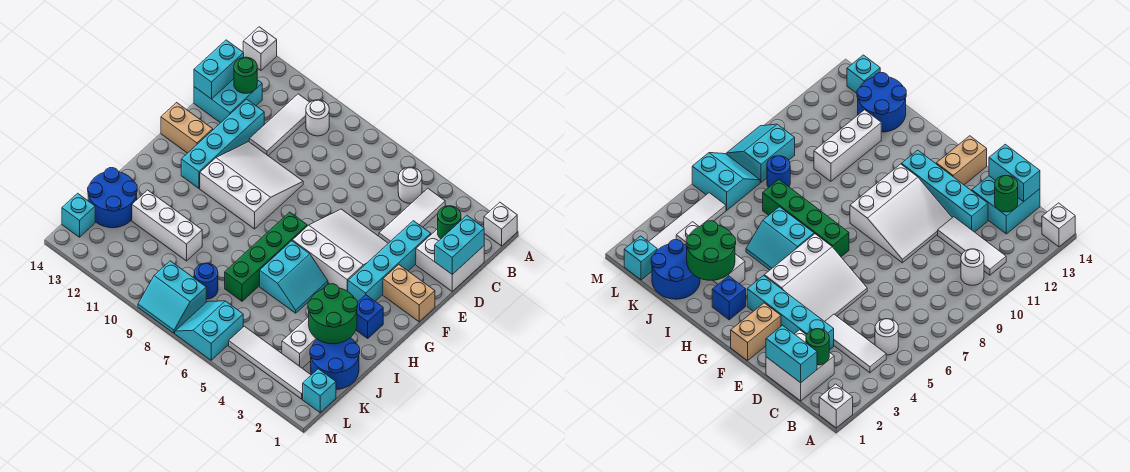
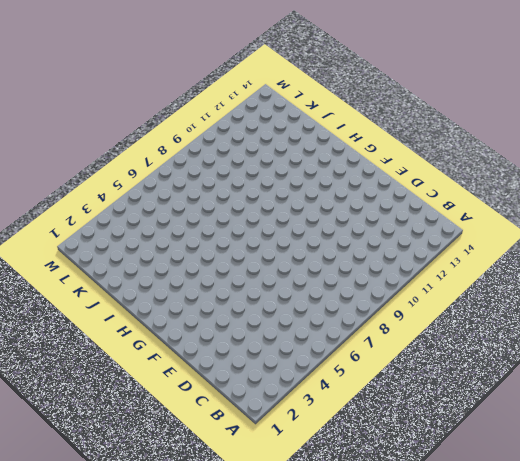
none -> white brick A1 level 1
none -> white brick A14 level 1
none -> white tile B4:D4 level 1
none -> white round brick B5 level 1

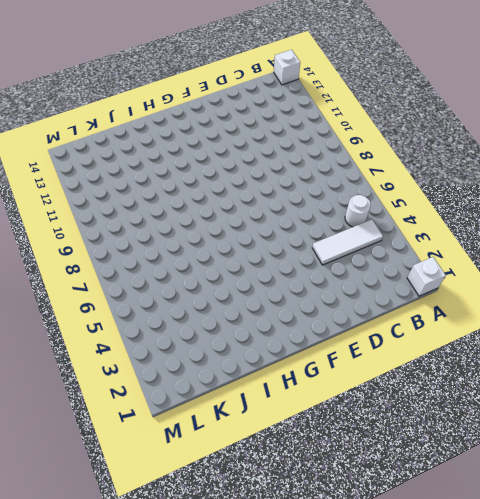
none -> white round brick B10 level 1
none -> white tile B11:D11 level 1
none -> white brick C1:D2 level 1
none -> cyan brick C13:D14 level 1

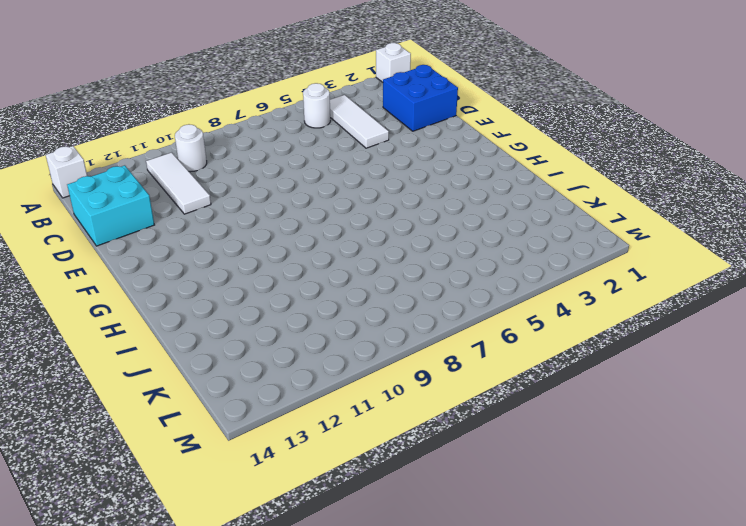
blue brick C1:D2 level 1 -> white brick C1:D2 level 1
none -> cyan brick D3:G3 level 1
none -> cyan brick D12:G12 level 1
none -> white slope E4:G6 level 1 top G
none -> white slope E9:G11 level 1 top G

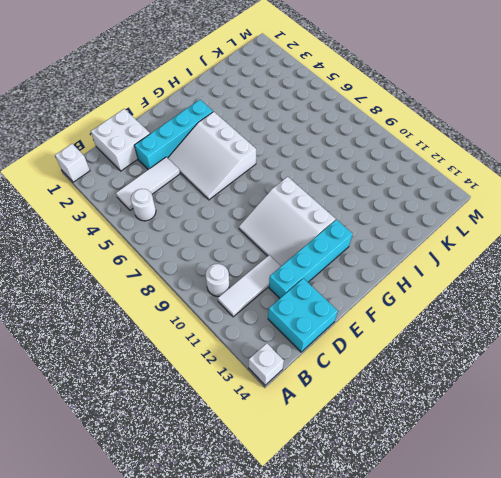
none -> tan brick F1:F2 level 1
none -> tan brick F13:F14 level 1
none -> green brick G7:J7 level 1
none -> blue brick H2 level 1

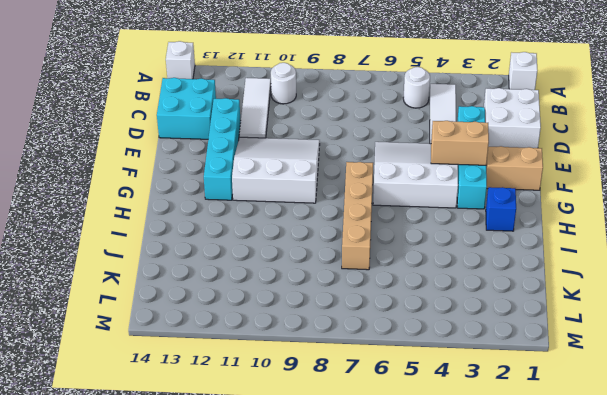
tan brick F3:F4 level 2 -> tan brick F13:F14 level 1
tan brick G7:J7 level 1 -> green brick G7:J7 level 1
none -> cyan slope H5:I6 level 1 top 6
none -> white brick I3:K3 level 1
none -> blue round brick J1:K2 level 1
none -> white brick J10:J12 level 1

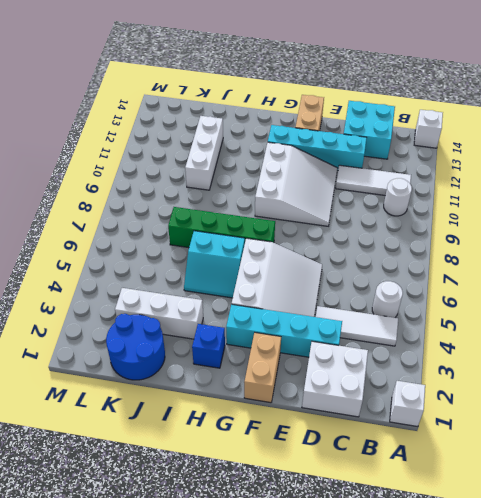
none -> blue round brick J13:K14 level 1
none -> blue round brick K8 level 1
none -> cyan brick L1 level 1
none -> white tile L2:L5 level 1

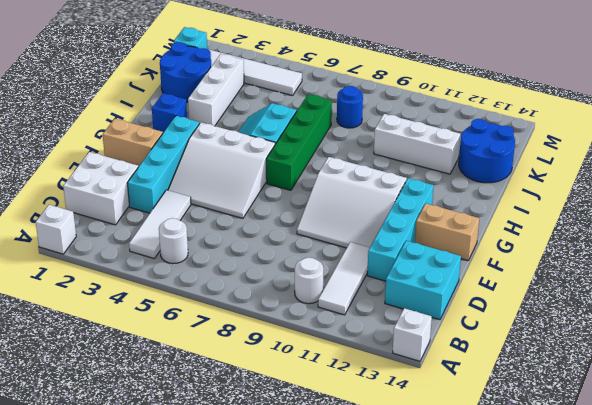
none -> cyan slope L6:M7 level 1 top 6
none -> cyan slope L8:M9 level 1 top L
none -> cyan brick L14 level 1
none -> cyan brick C1:D1 level 2

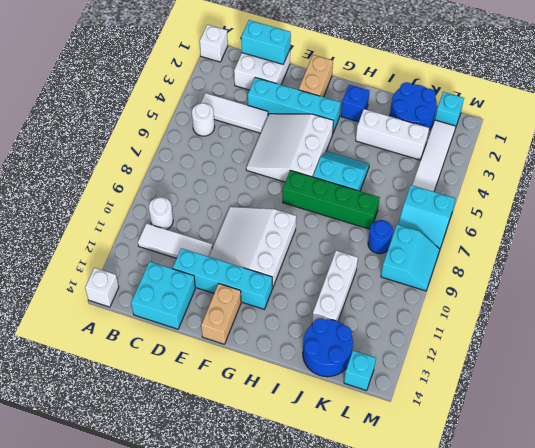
none -> green round brick C2 level 2
none -> green round brick C13 level 2
none -> cyan brick C14:D14 level 2
none -> green round brick I2:J3 level 2

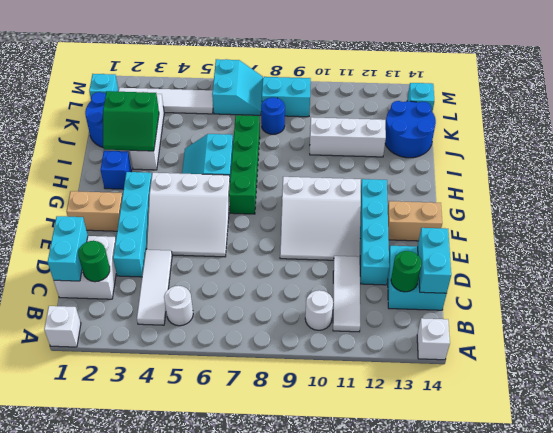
green slope I2:J3 level 2 top J -> green round brick I2:J3 level 2

